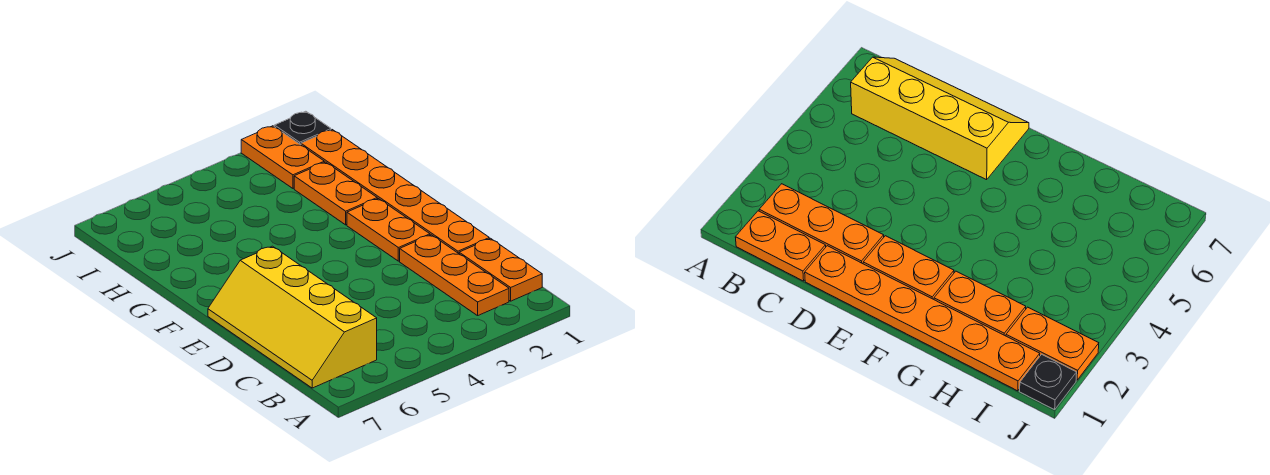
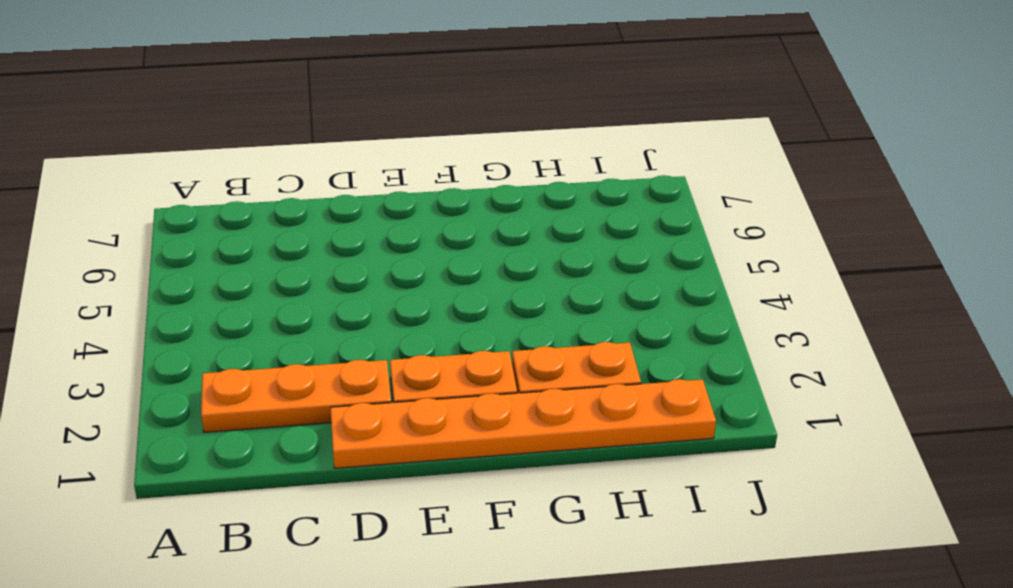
none -> orange plate B1:C1 level 1
none -> yellow slope B6:E7 level 1 top 6

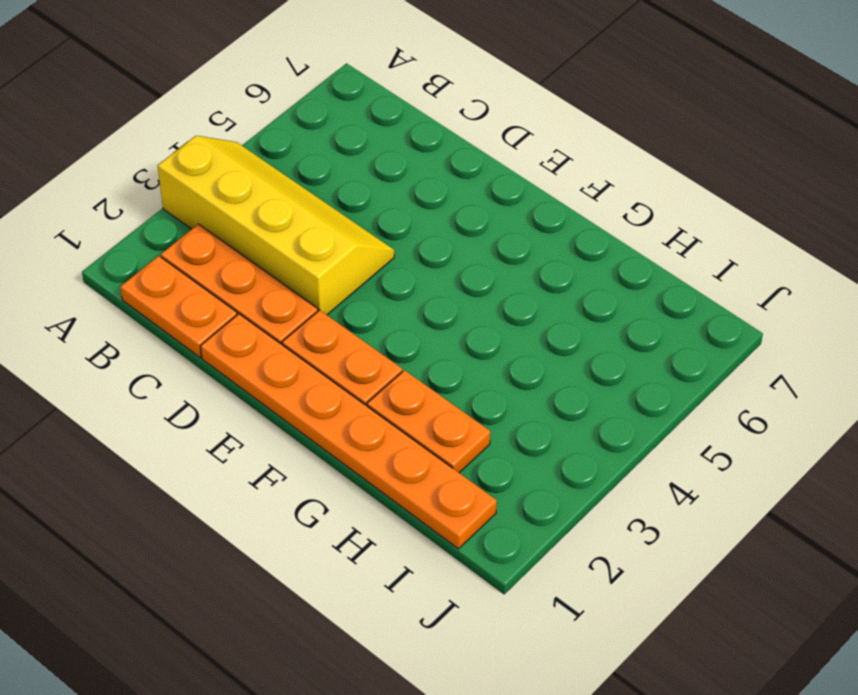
yellow slope A3:D4 level 1 top 3 -> yellow slope B6:E7 level 1 top 6
none -> orange plate I2:J2 level 1
none -> black plate J1 level 1

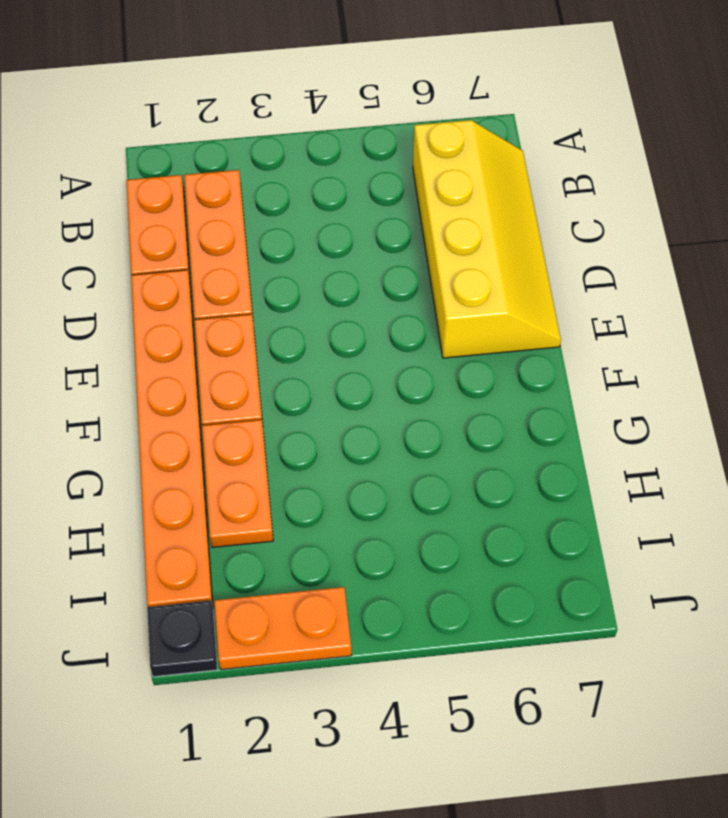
orange plate J2:J3 level 1 -> orange plate I2:J2 level 1

